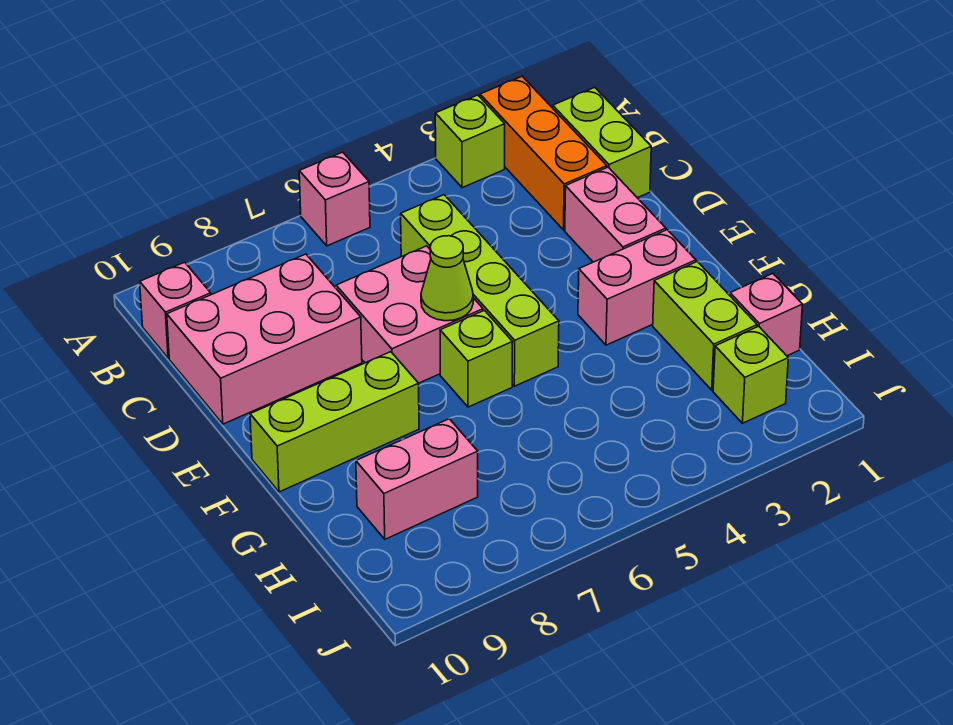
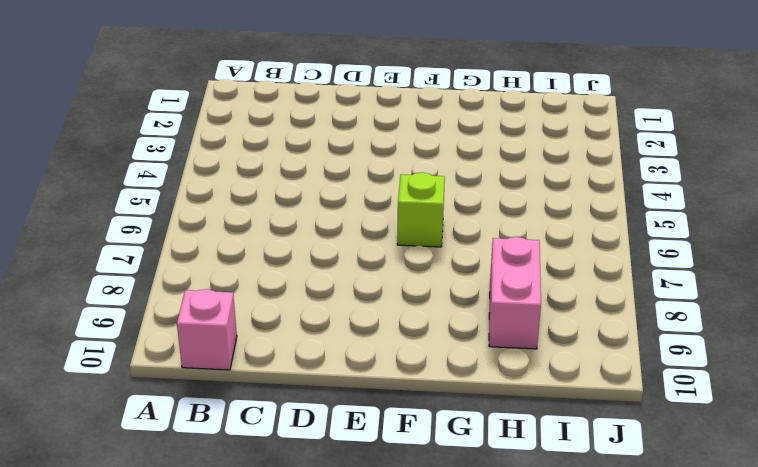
none -> orange brick A2:C2 level 1
none -> lime brick A3 level 1
none -> pink brick A6 level 1

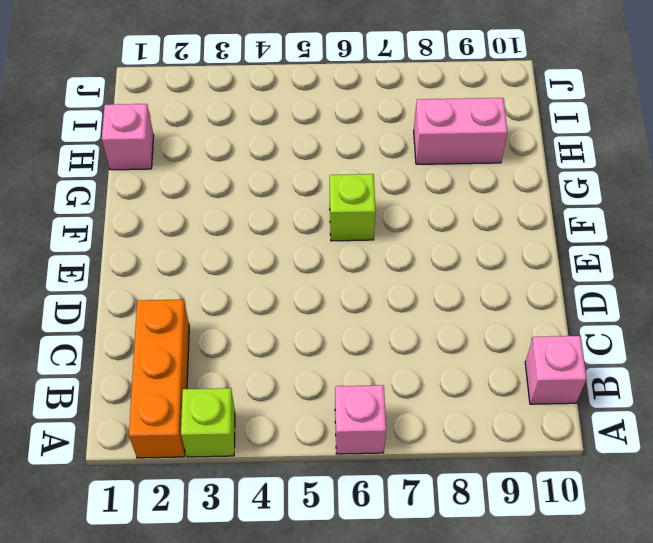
none -> lime brick B1:C1 level 1
none -> lime brick C5:F5 level 1
none -> pink brick C8:D10 level 1

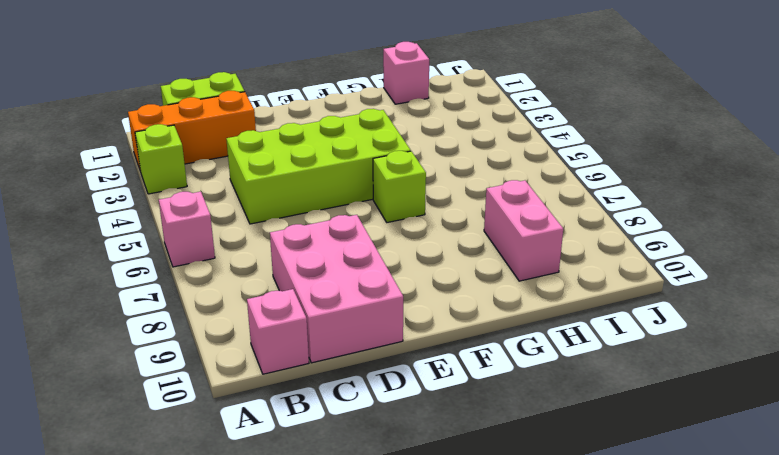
lime brick C4:F5 level 1 -> lime brick C5:F5 level 1
none -> pink brick D2:E2 level 1
none -> pink brick D6:E7 level 1
none -> pink brick F2:F3 level 1

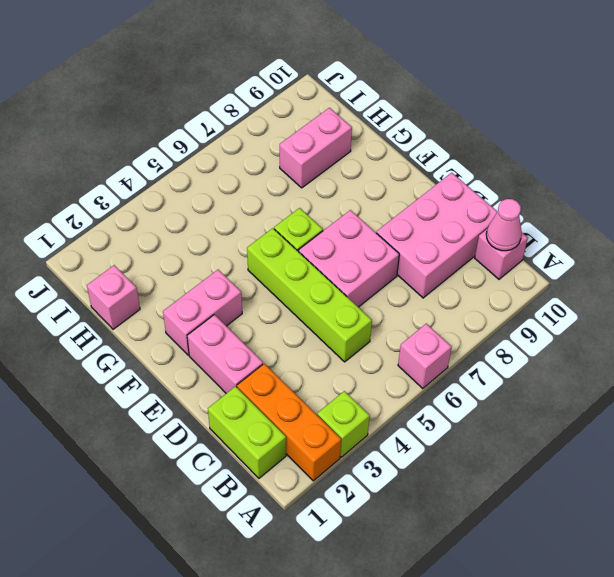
pink cone B10 level 2 -> none
none -> lime brick F8:F10 level 1
none -> lime brick G2:H2 level 1
none -> lime brick I2 level 1

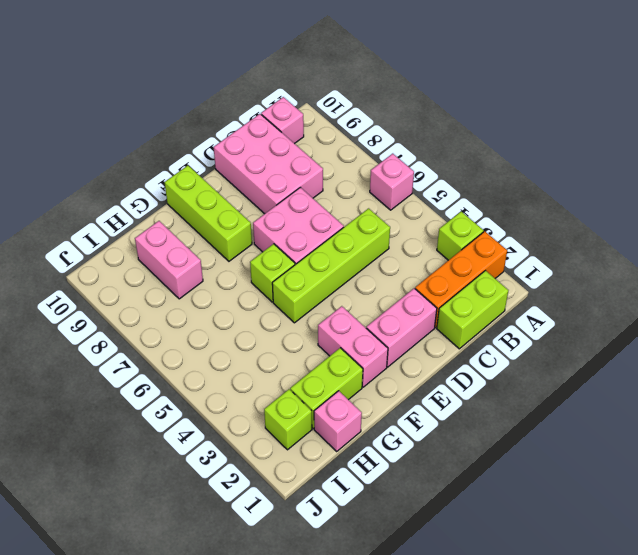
none -> lime cone E6 level 2

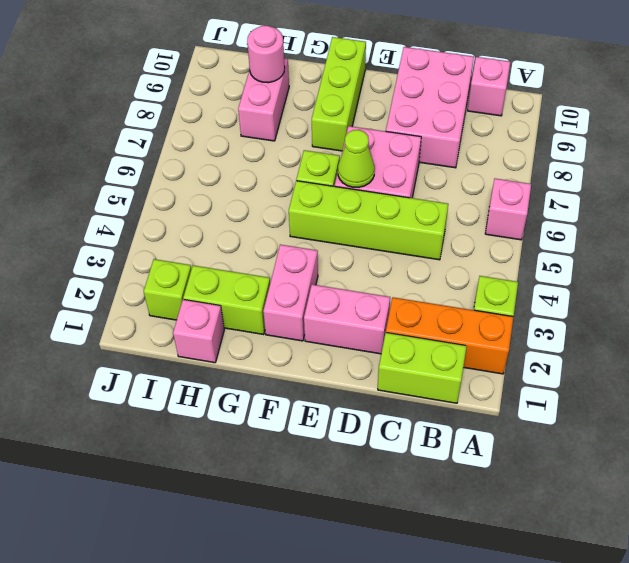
pink round brick H9 level 2 -> none

